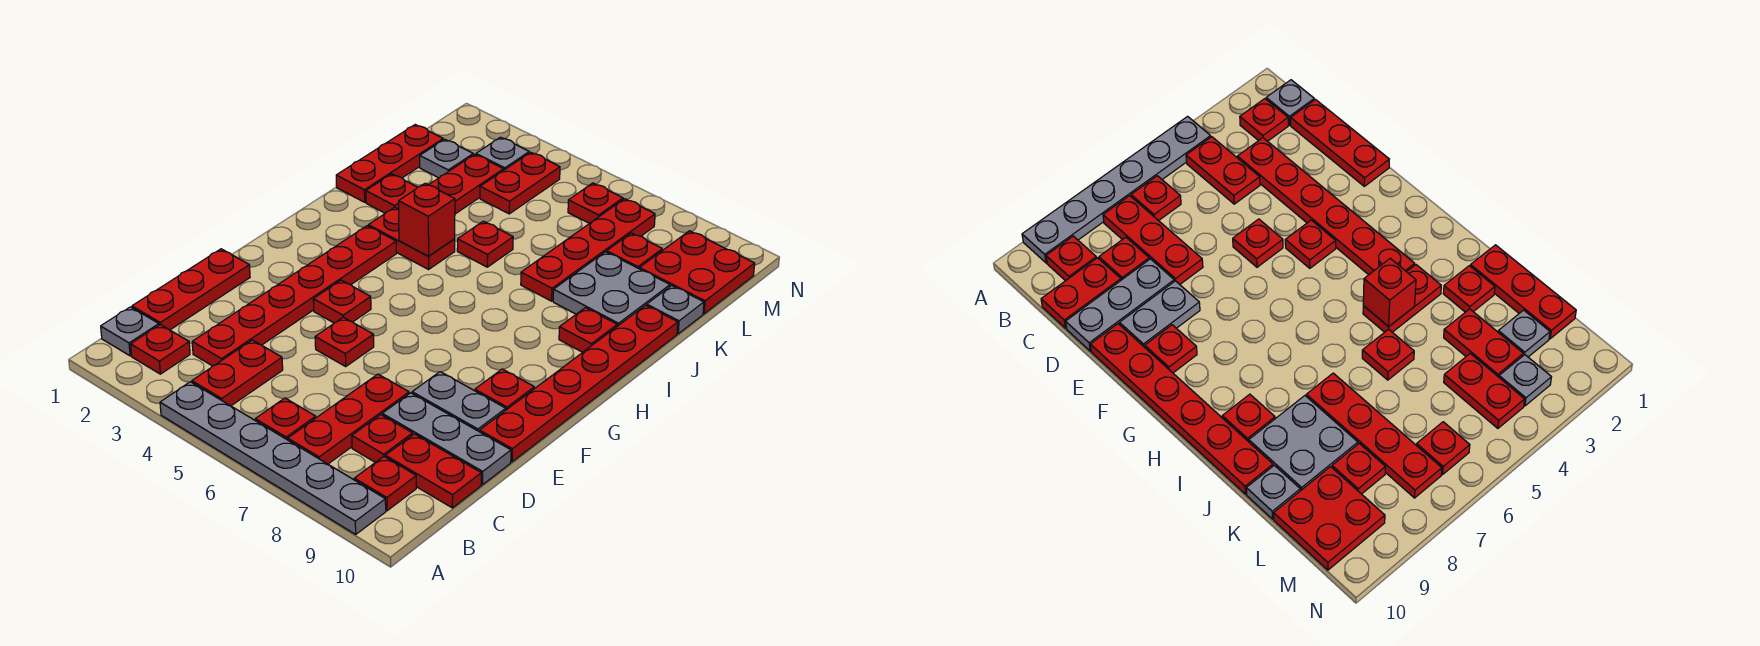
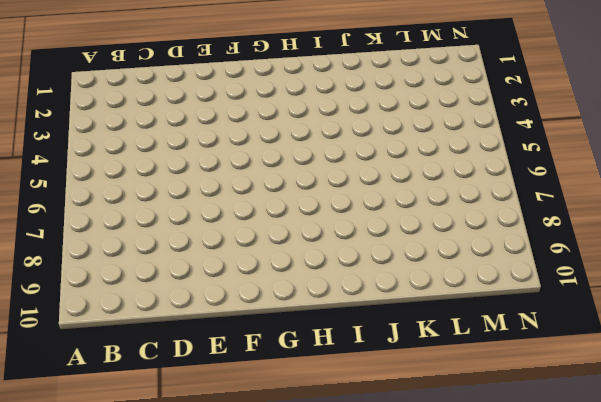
none -> grey plate A4:A9 level 1
none -> grey plate B1 level 1
none -> red plate B2 level 1
none -> red plate B4:C4 level 1

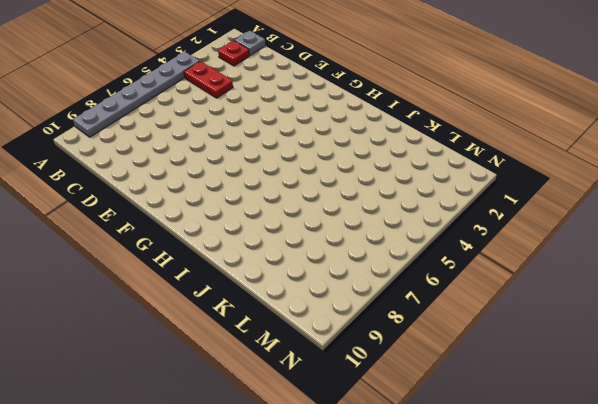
none -> red plate B6 level 1
none -> red plate B7:D7 level 1
none -> red plate B9 level 1
none -> red plate C1:E1 level 1

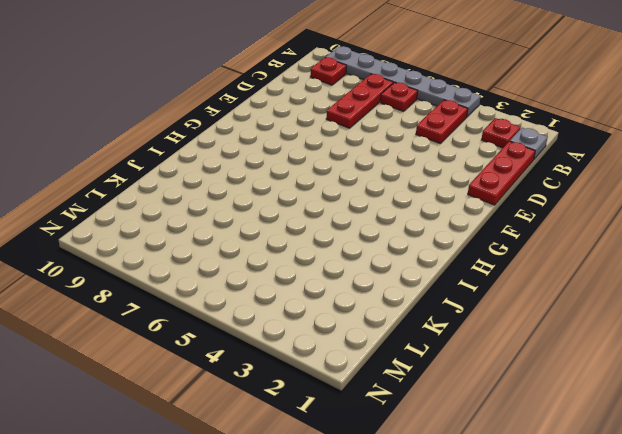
none -> red plate C3:H3 level 1
none -> red plate C8 level 1
none -> red plate C9:C10 level 1
none -> grey plate D8:D10 level 1

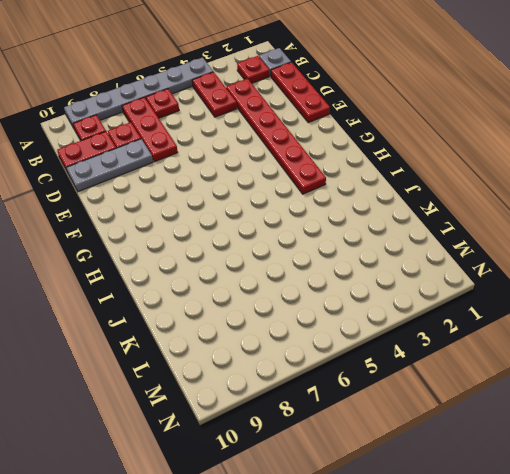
none -> red plate E5 level 1
none -> grey plate E8:E9 level 1
none -> red plate E10:J10 level 1
none -> red plate F4 level 1

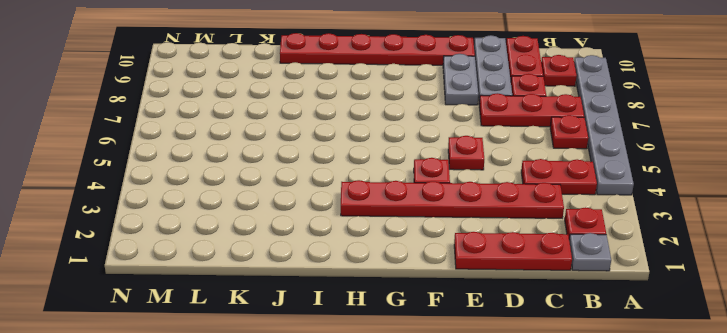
none -> red plate F9 level 1
none -> red plate I3:I4 level 1
none -> red plate I9 level 1
none -> red plate J1:L1 level 1

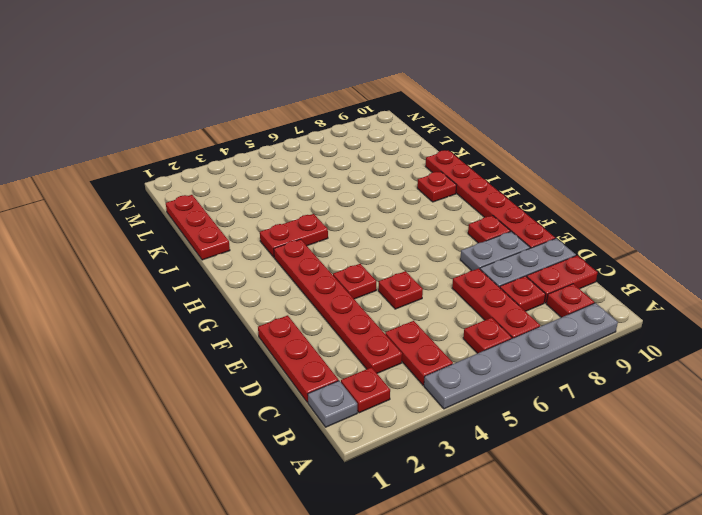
none -> red plate J2 level 1
none -> red plate J5 level 1
none -> red plate J7:M7 level 1
none -> grey plate J8:K9 level 1

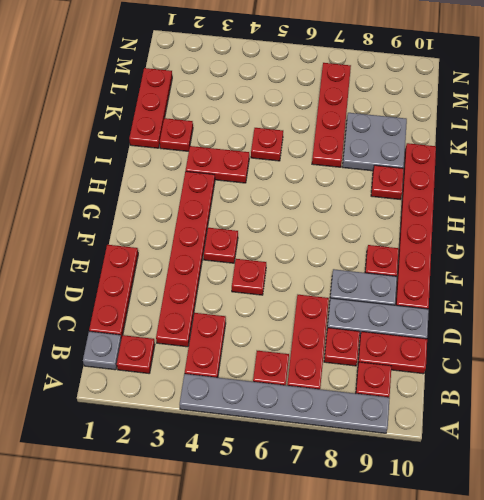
none -> red plate K3:L3 level 1
none -> grey plate K10 level 1
none -> grey plate L2 level 1
none -> red plate L4:M4 level 1

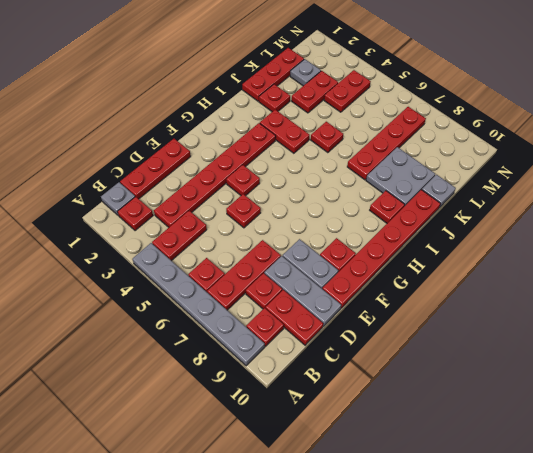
none -> red plate L8 level 1
none -> red plate L9:M10 level 1
none -> grey plate M3 level 1
none -> red plate M6 level 1

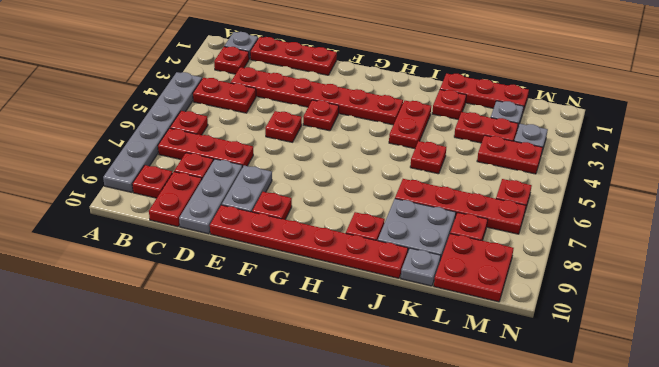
none -> red brick I4 level 2

